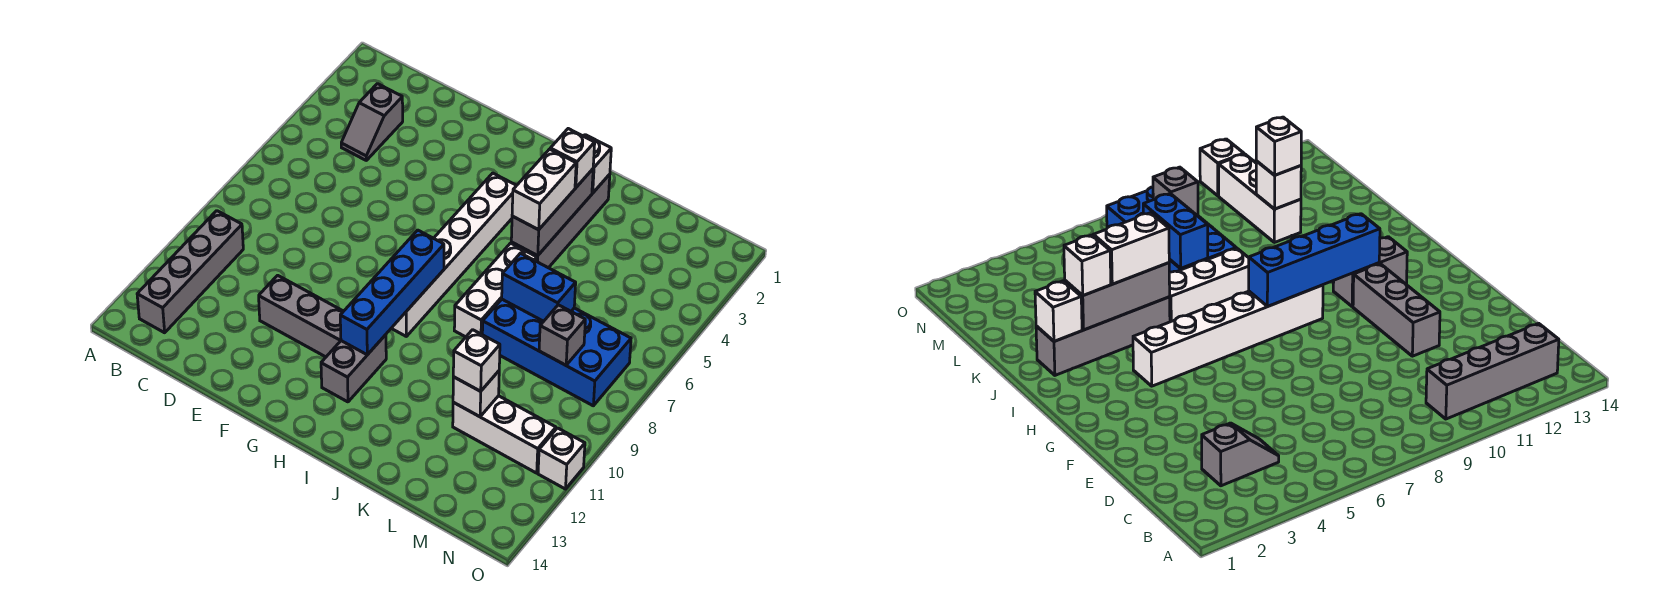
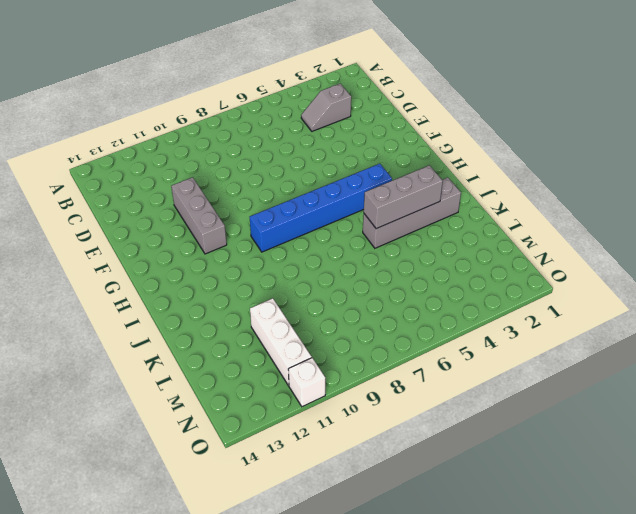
blue brick H4:H9 level 1 -> white brick H4:H9 level 1
none -> grey brick B10:B13 level 1
none -> grey brick H11:H12 level 1
none -> white brick J6:J8 level 1

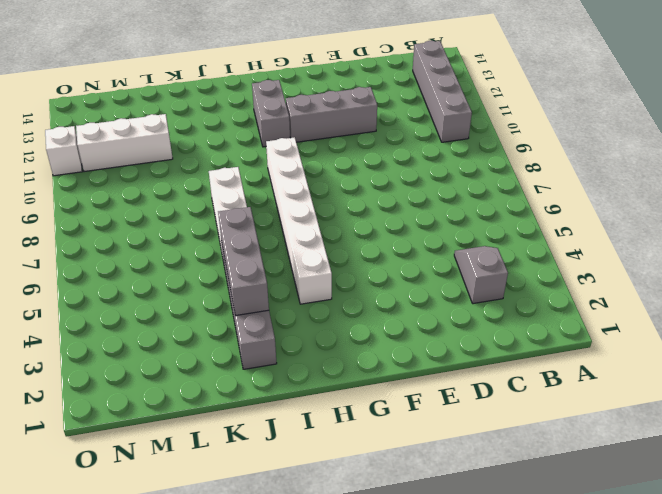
none -> blue brick K7:N8 level 1
none -> blue brick H8:H11 level 2
none -> white brick J2 level 2

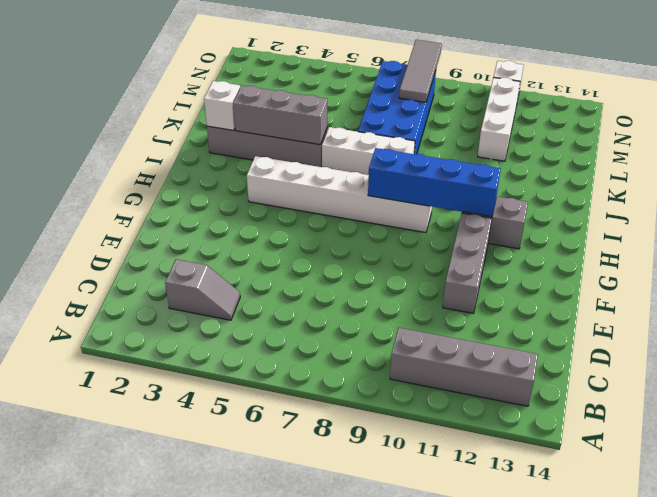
grey tile M8:O8 level 2 -> grey brick M8 level 2
none -> blue brick K7:L7 level 2
none -> white brick L11 level 2
none -> white brick J3 level 3

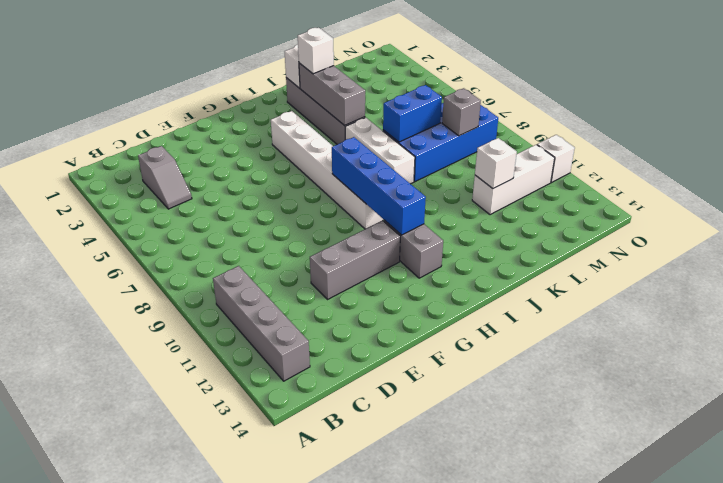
none -> white brick J4:J5 level 3
none -> white brick L11 level 3

